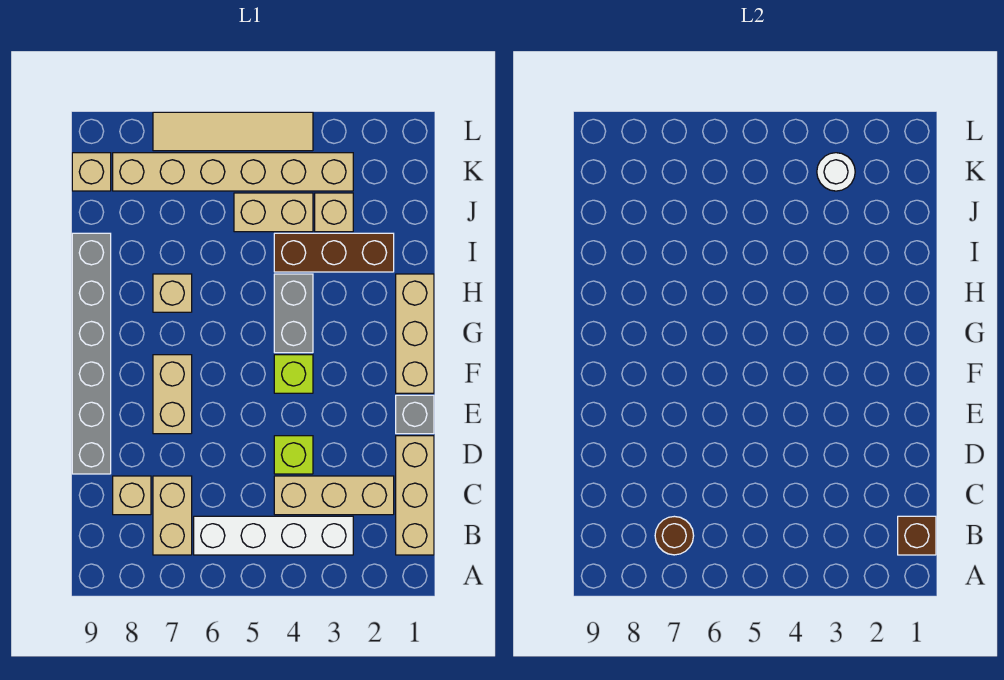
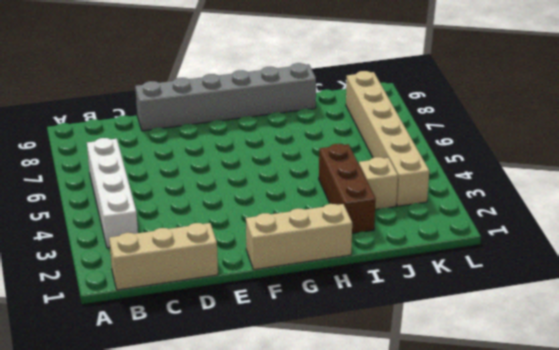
none -> tan brick B7:C7 level 1
none -> tan brick C2:C4 level 1
none -> tan brick C8 level 1

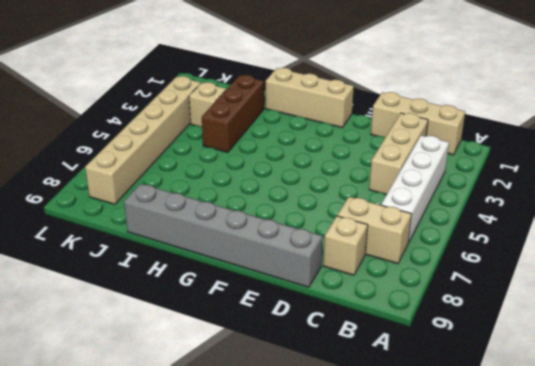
none -> lime brick D4 level 1
none -> grey brick E1 level 1
none -> tan brick E7:F7 level 1

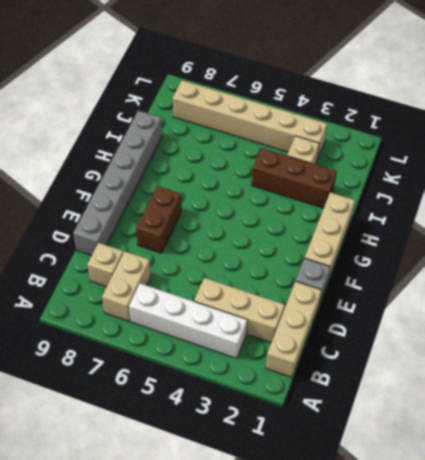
brown brick E7:F7 level 1 -> tan brick E7:F7 level 1
none -> lime brick D4 level 1
none -> lime brick F4 level 1
none -> grey brick G4:H4 level 1

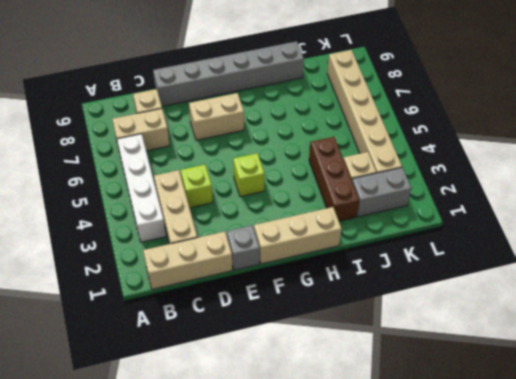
grey brick J2:K2 level 1 -> grey brick G4:H4 level 1
none -> tan brick H7 level 1
none -> tan brick J4:J5 level 1
none -> tan brick K9 level 1

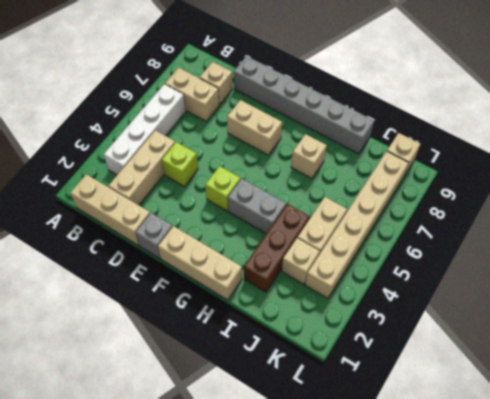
none -> tan tile L4:L7 level 1
none -> brown brick B1 level 2
none -> brown round brick B7 level 2

